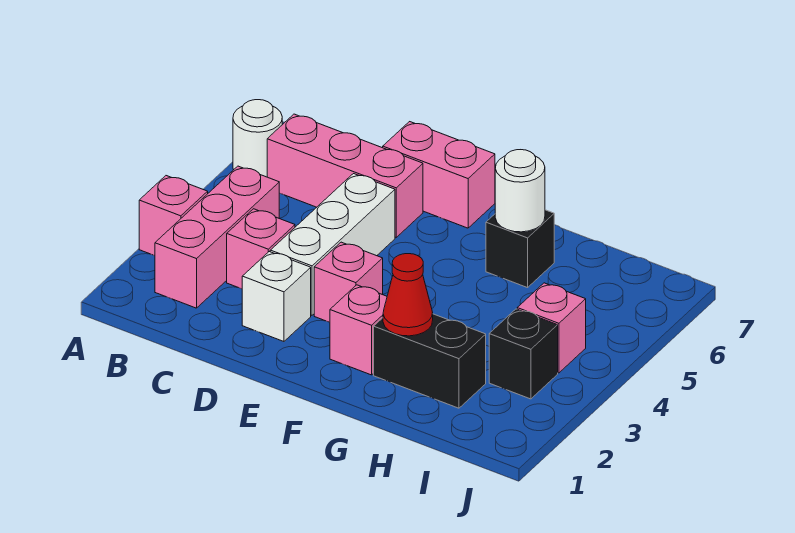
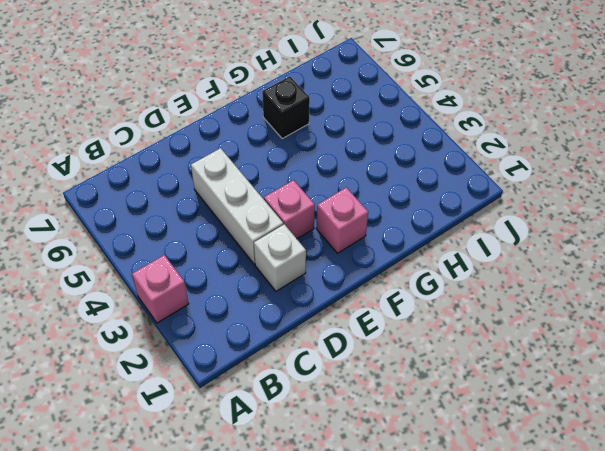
none -> white round brick A6 level 1
none -> pink brick B2:B4 level 1
none -> pink brick B6:D6 level 1

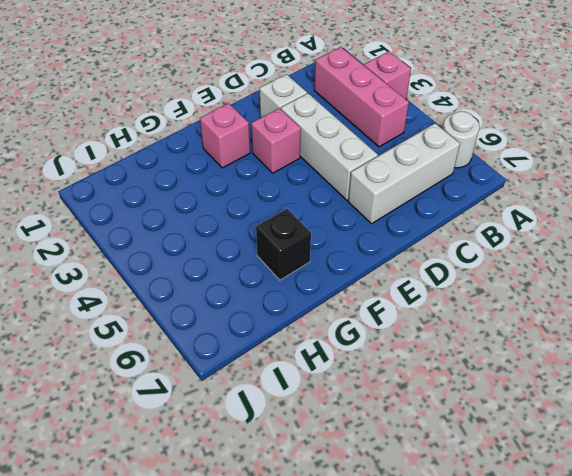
white brick B6:D6 level 1 -> pink brick B6:D6 level 1
none -> pink brick C3 level 1
none -> pink brick D7:E7 level 1
none -> black brick G2:H2 level 1

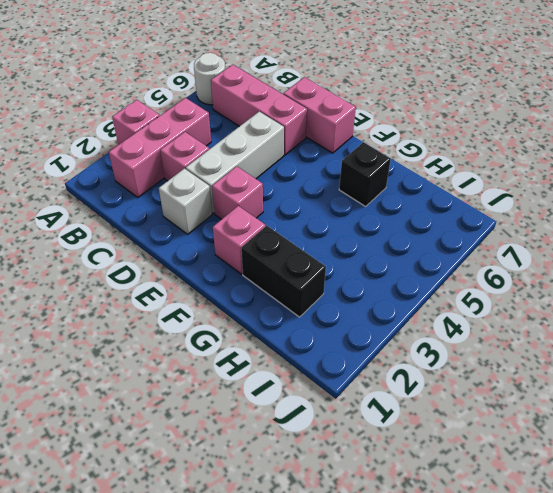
none -> black brick I3 level 1
none -> pink brick I4 level 1
none -> red cone G2 level 2

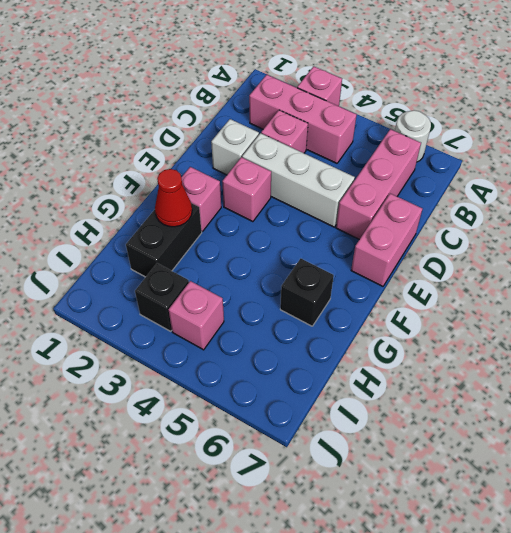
none -> white round brick G6 level 2

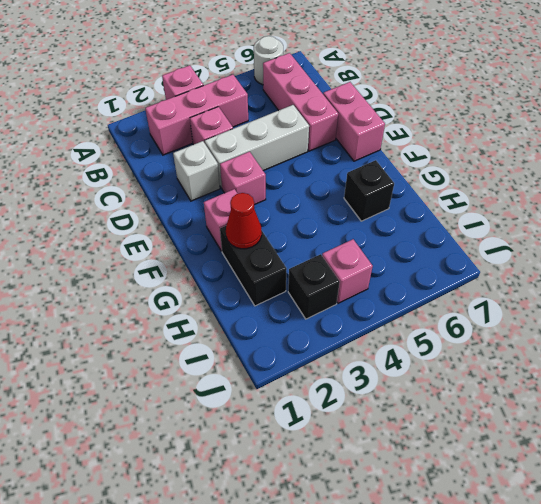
none -> white round brick G6 level 2

